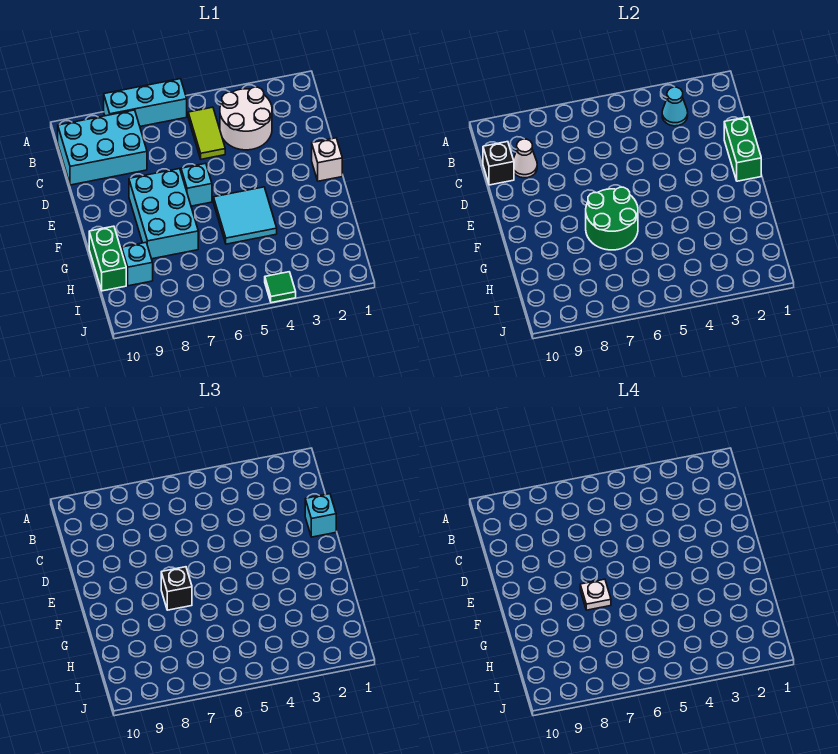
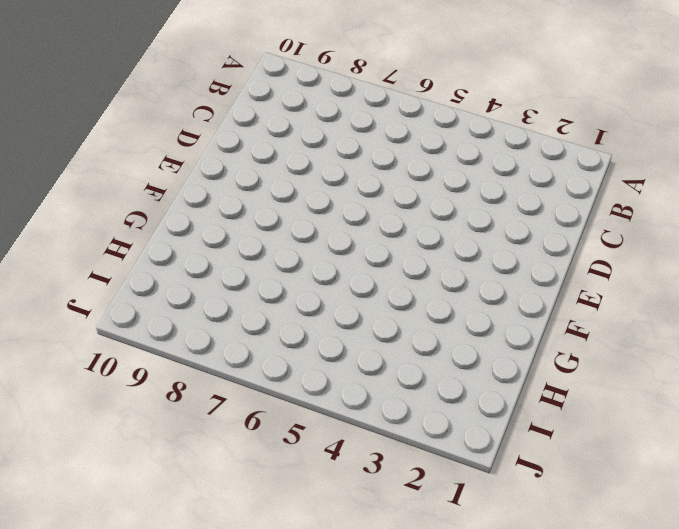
none -> cyan brick A6:A8 level 1
none -> white round brick B3:C4 level 1
none -> lime tile B5:C5 level 1

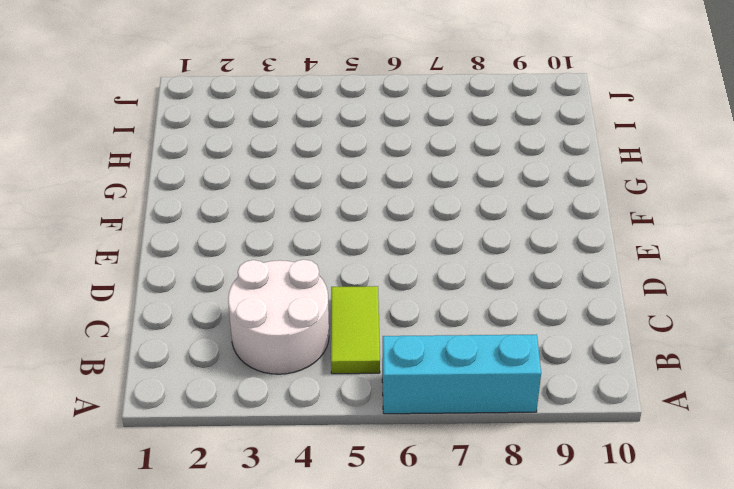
none -> cyan brick B8:C10 level 1
none -> white brick E1 level 1
none -> cyan brick E6 level 1

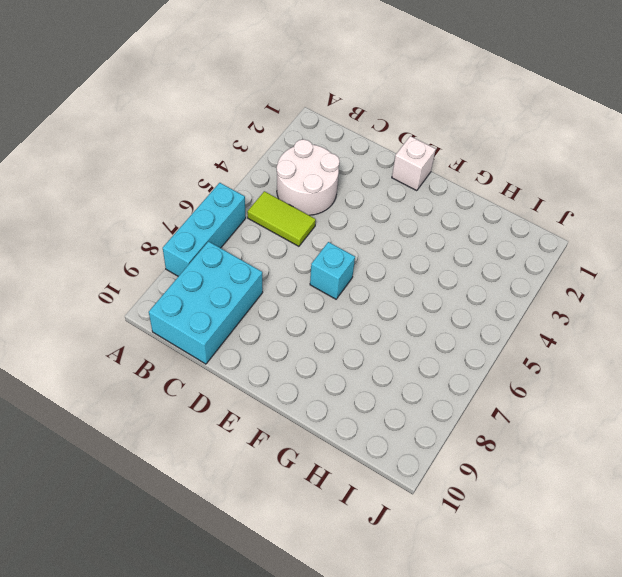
none -> cyan brick E7:G8 level 1
none -> cyan tile F4:G5 level 1
none -> green brick G10:H10 level 1

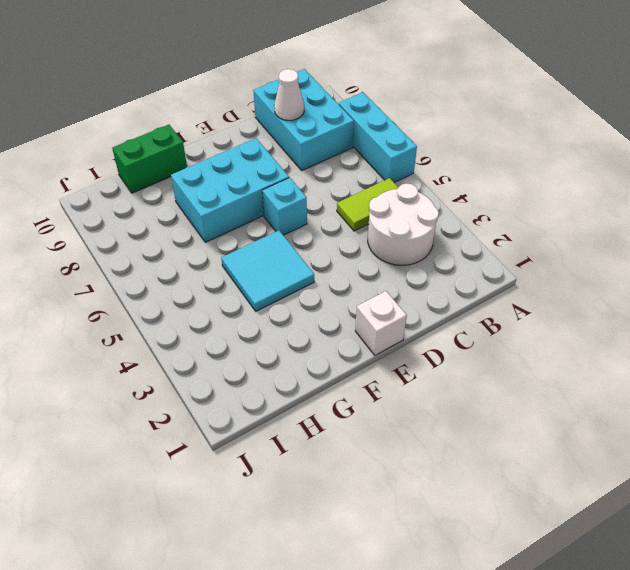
none -> cyan brick H9 level 1
none -> green tile J4 level 1
none -> cyan cone B3 level 2

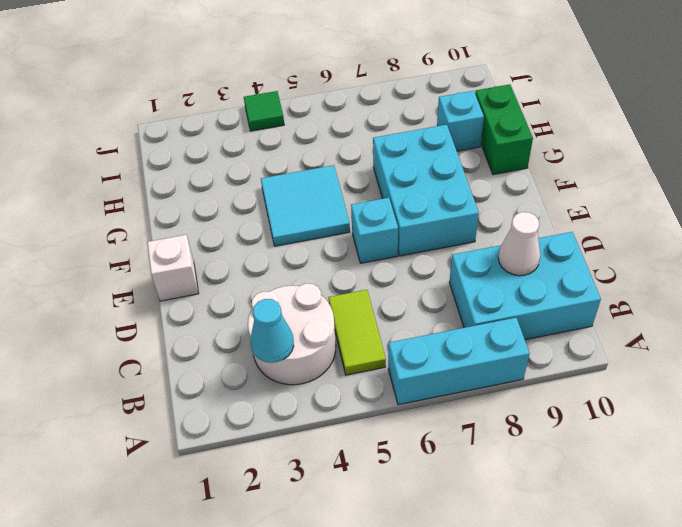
none -> black brick C10 level 2
none -> green brick D1:E1 level 2
none -> green round brick F6:G7 level 2

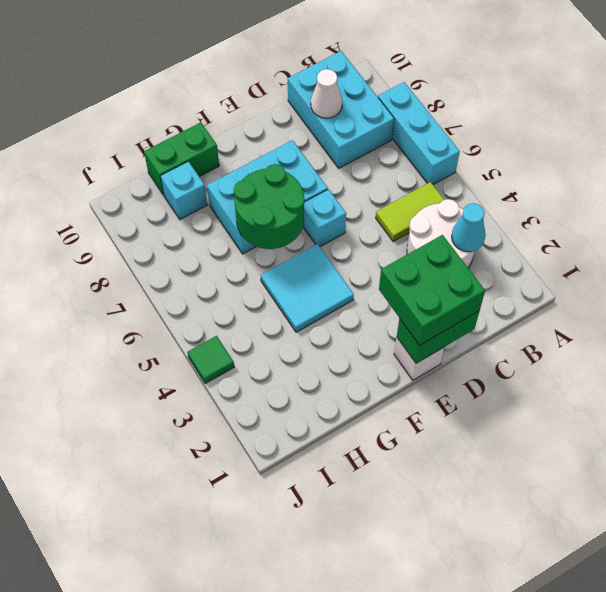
green brick D1:E2 level 3 -> cyan brick D1 level 3
none -> black brick C10 level 2
none -> black brick F7 level 3
none -> white plate F7 level 4

